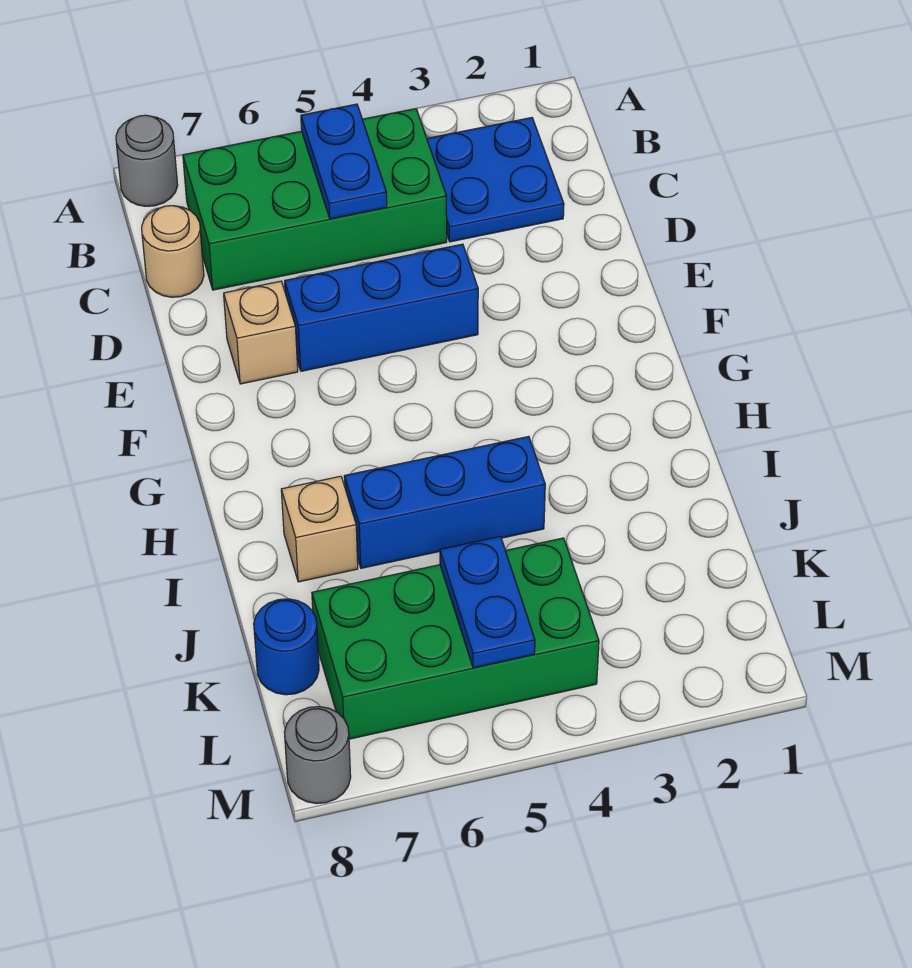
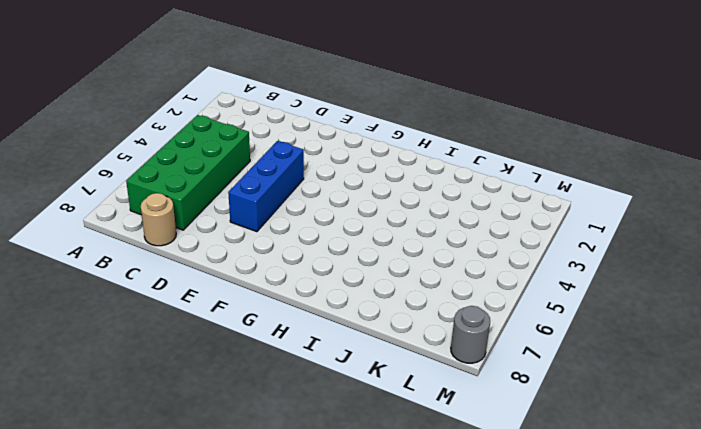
none -> grey round brick A8 level 1
none -> blue plate B2:C3 level 1
none -> tan brick E7 level 1

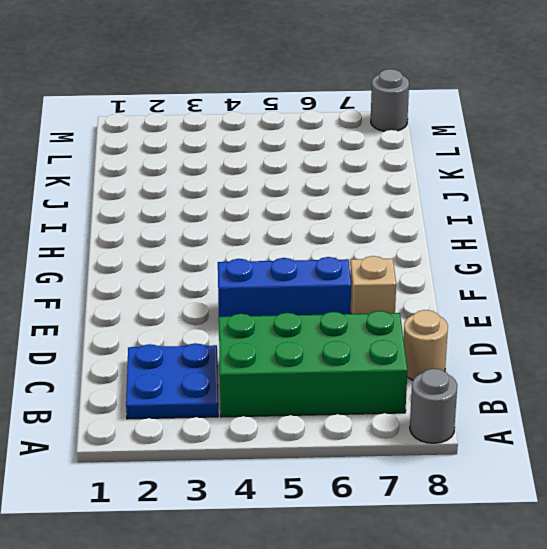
none -> blue brick I4:I6 level 1
none -> tan brick I7 level 1
none -> green brick K4:L7 level 1

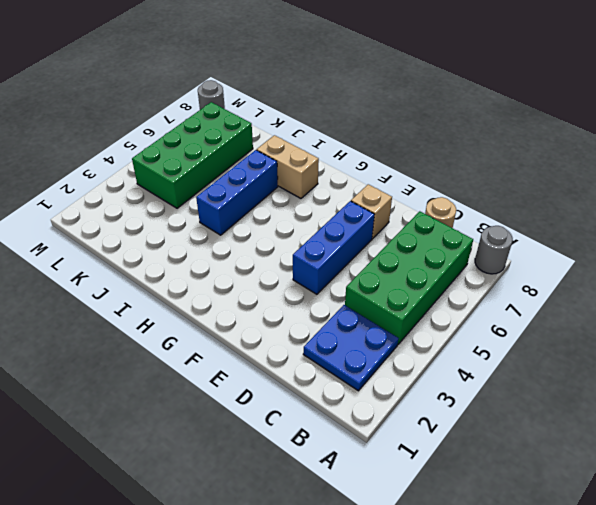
tan brick H7:I7 level 1 -> tan brick I7 level 1
none -> blue round brick K8 level 1
none -> blue plate B5:C5 level 2
none -> blue plate K5:L5 level 2

